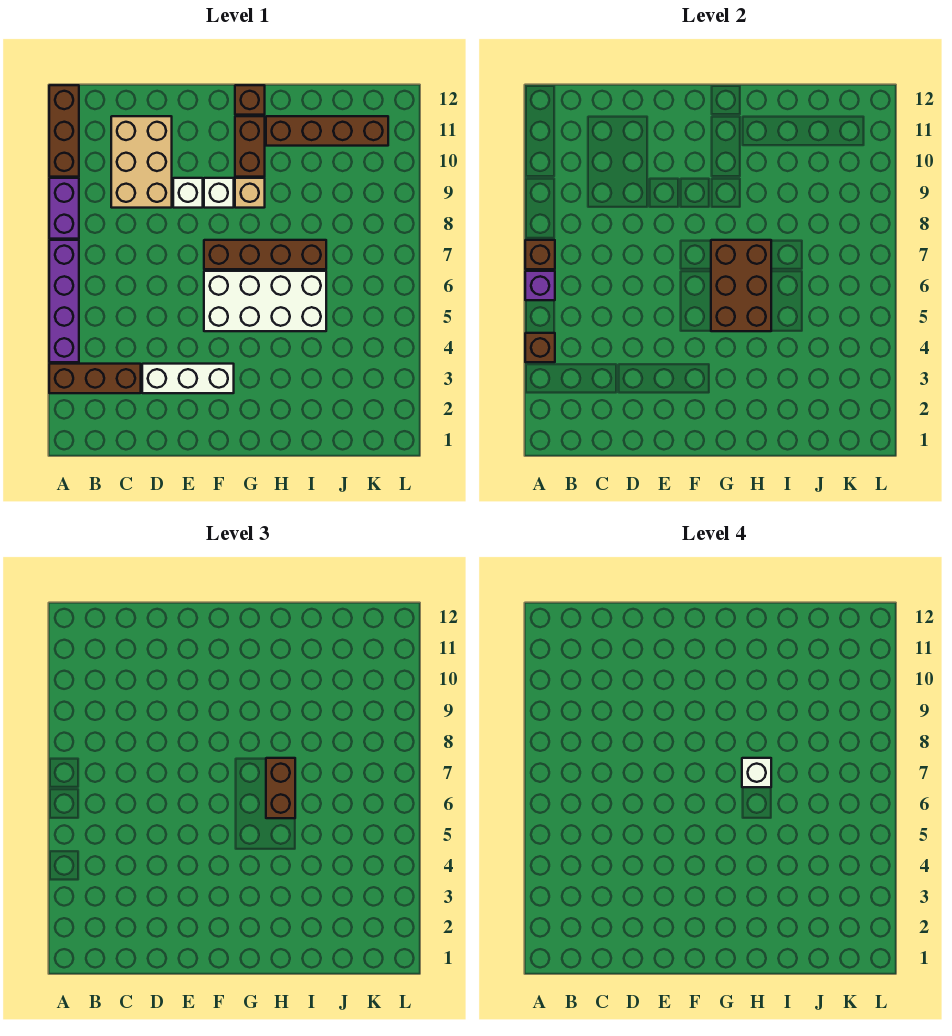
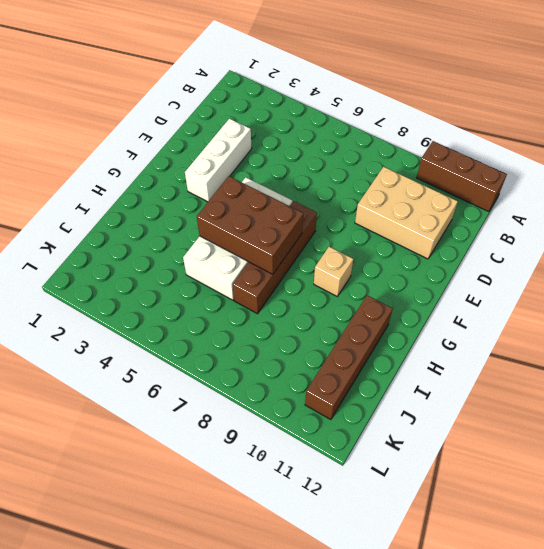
none -> brown brick A3:C3 level 1
none -> purple brick A4:A7 level 1
none -> purple brick A8:A9 level 1

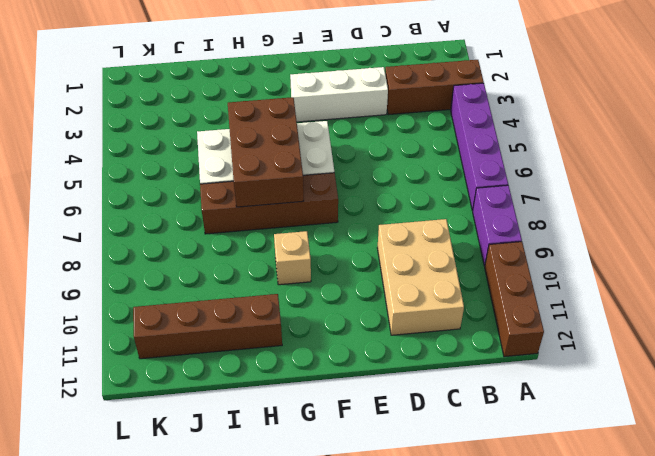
none -> white brick E9 level 1
none -> white brick F9 level 1
none -> brown brick G10:G11 level 1

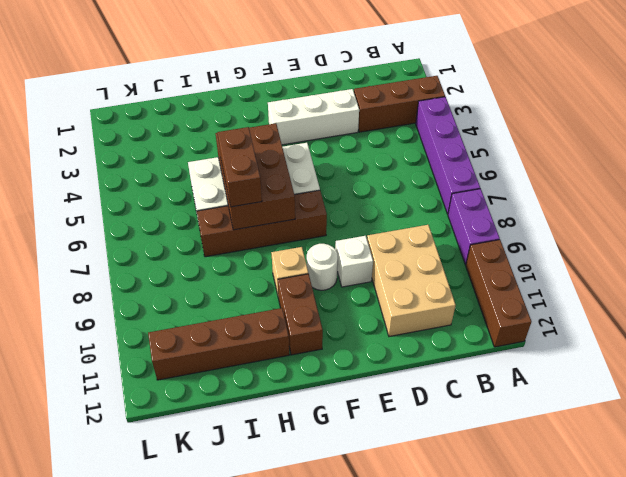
white round brick F9 level 1 -> white brick F9 level 1
none -> brown brick G12 level 1
none -> brown brick A4 level 2
none -> purple brick A6 level 2

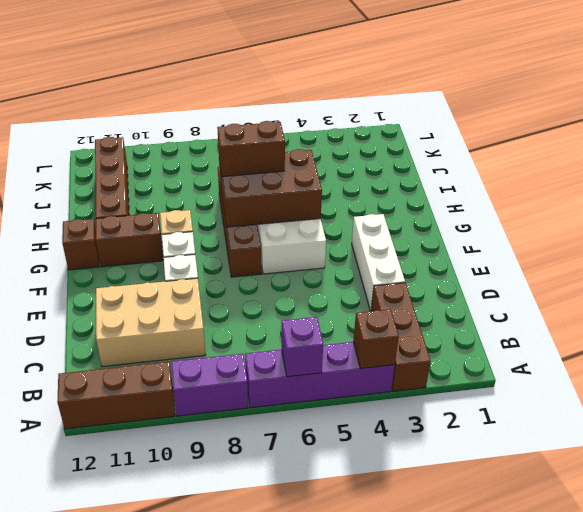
none -> brown brick A7 level 2
none -> white brick H7 level 4

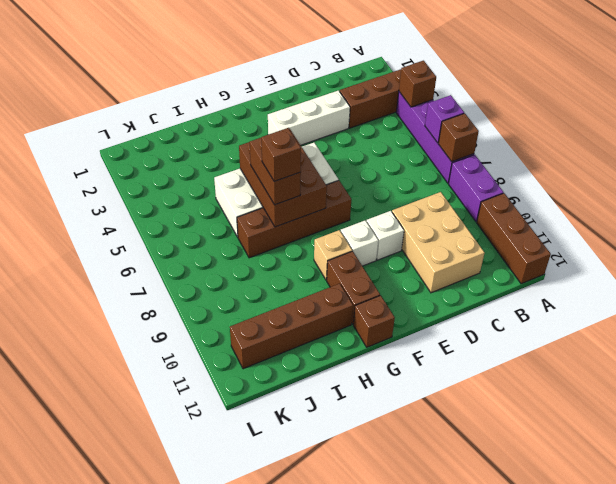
brown brick H7 level 4 -> white brick H7 level 4

